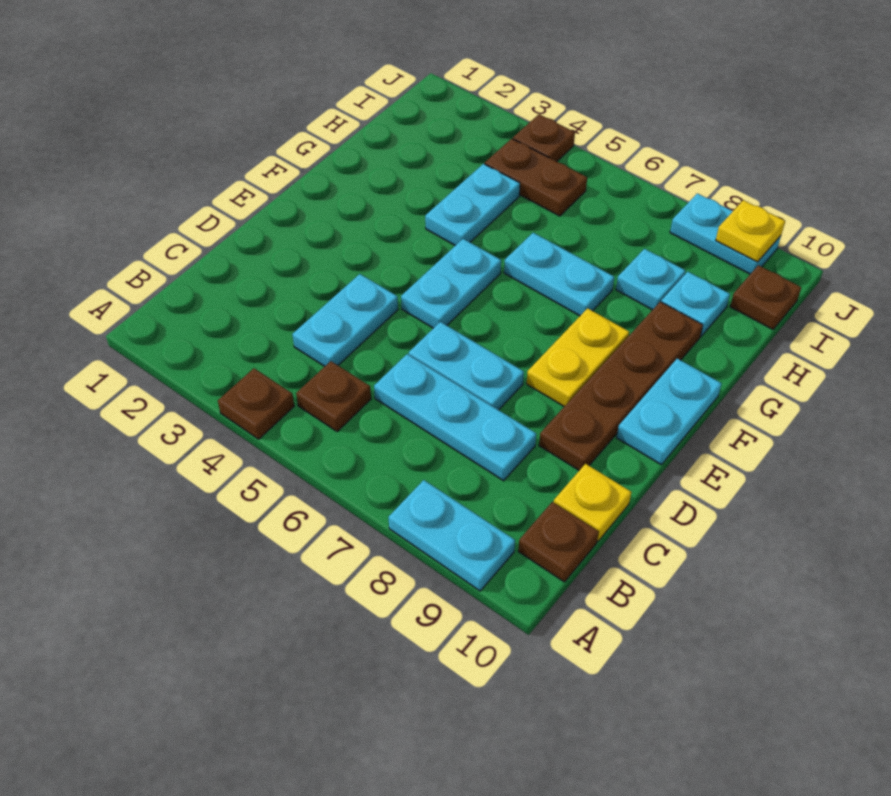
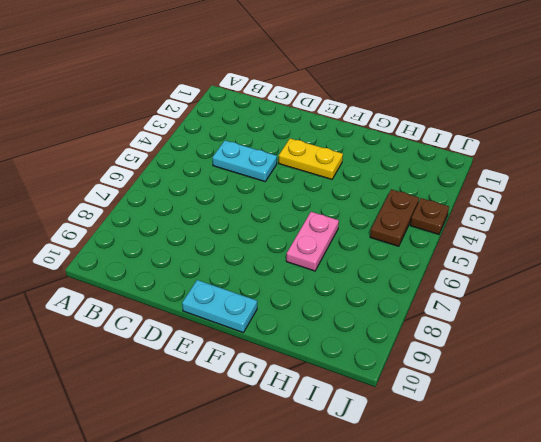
yellow plate E3:F3 level 1 -> yellow plate E8:F8 level 1
pink plate G6:G7 level 1 -> cyan plate G6:G7 level 1
none -> brown plate A4 level 1
none -> cyan plate A8:A9 level 1
none -> brown plate B5 level 1

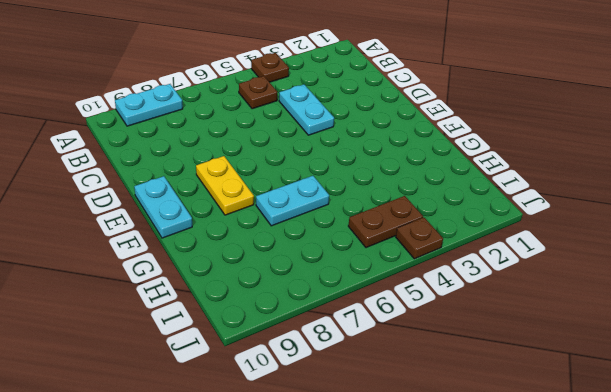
none -> brown plate B10 level 1
none -> cyan plate C6:C8 level 1
none -> yellow plate C10 level 1

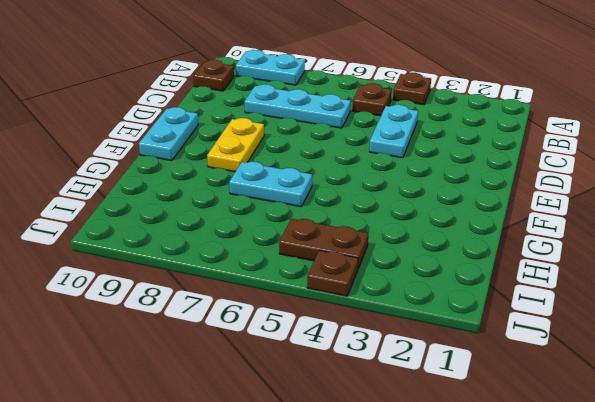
none -> yellow plate C10 level 1
none -> cyan plate D6:D7 level 1
none -> brown plate D9:G9 level 1

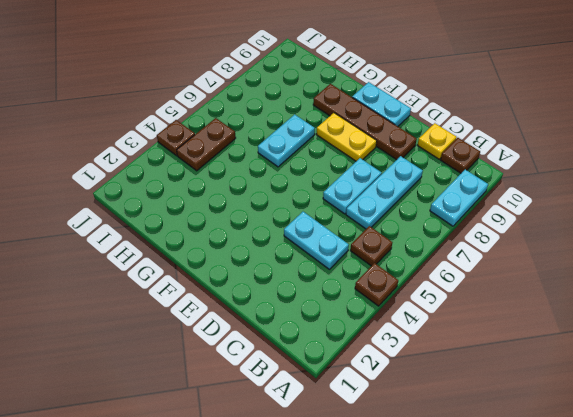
none -> cyan plate E5:F5 level 1
none -> cyan plate G4:H4 level 1
none -> cyan plate H8 level 1

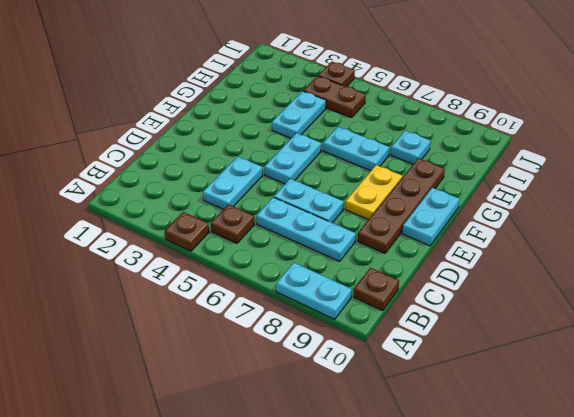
none -> yellow plate C10 level 1
none -> cyan plate H9 level 1
none -> brown plate I10 level 1

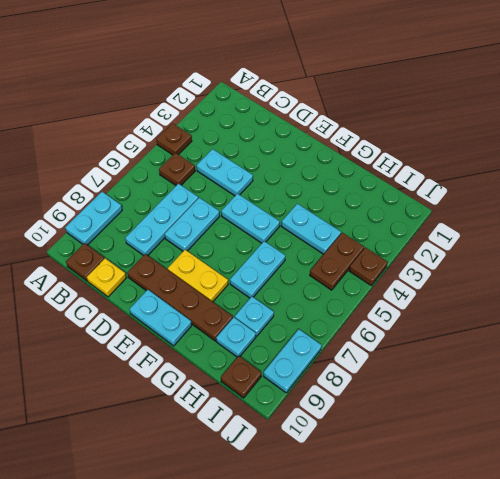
none -> yellow plate J9 level 2

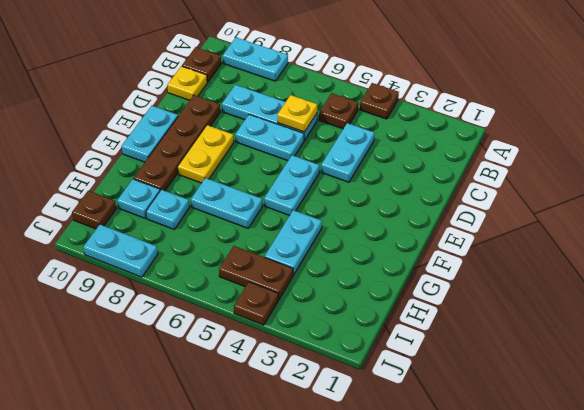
yellow plate C6 level 2 -> yellow plate J9 level 2

